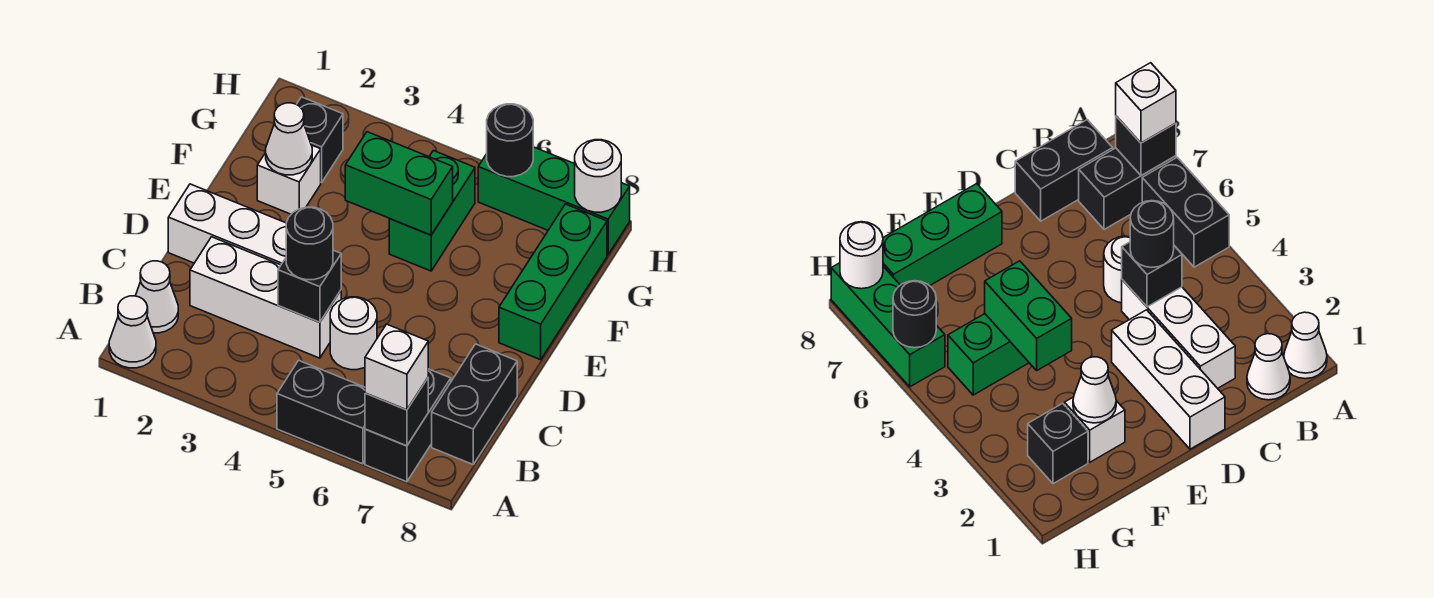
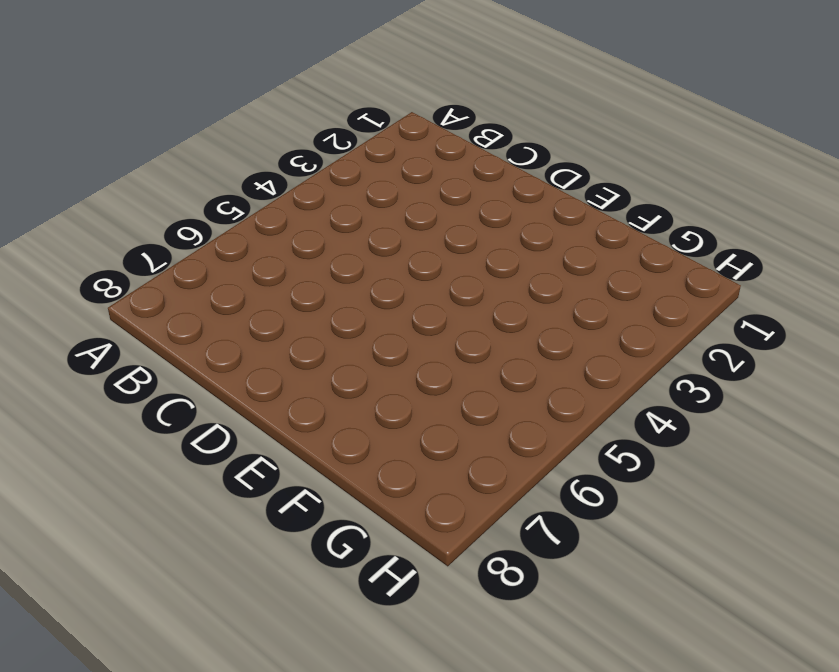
none -> white cone A1 level 1
none -> black brick A5:A6 level 1
none -> black brick A7:B7 level 1

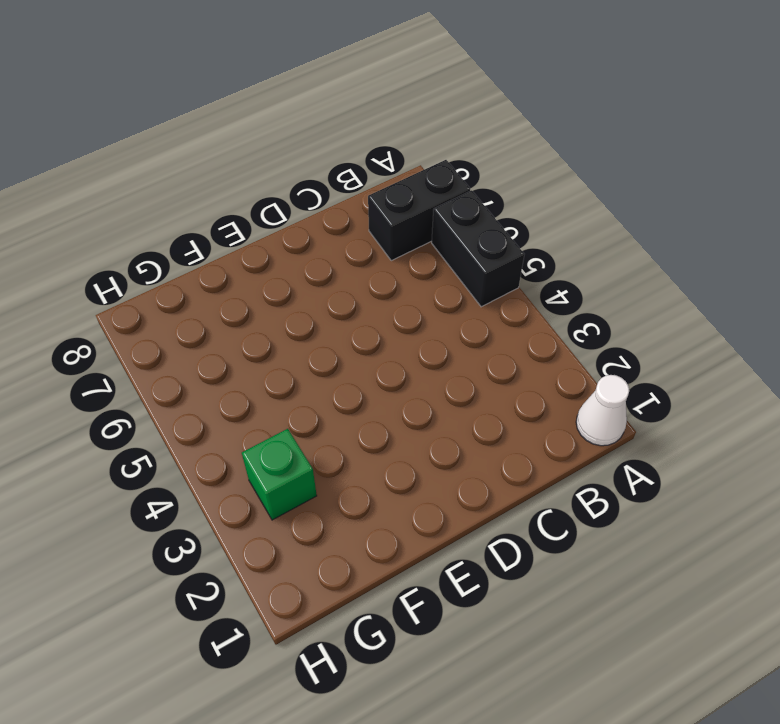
green brick G3 level 1 -> none
none -> white cone B1 level 1
none -> black brick B8:C8 level 1
none -> white brick C2:C4 level 1

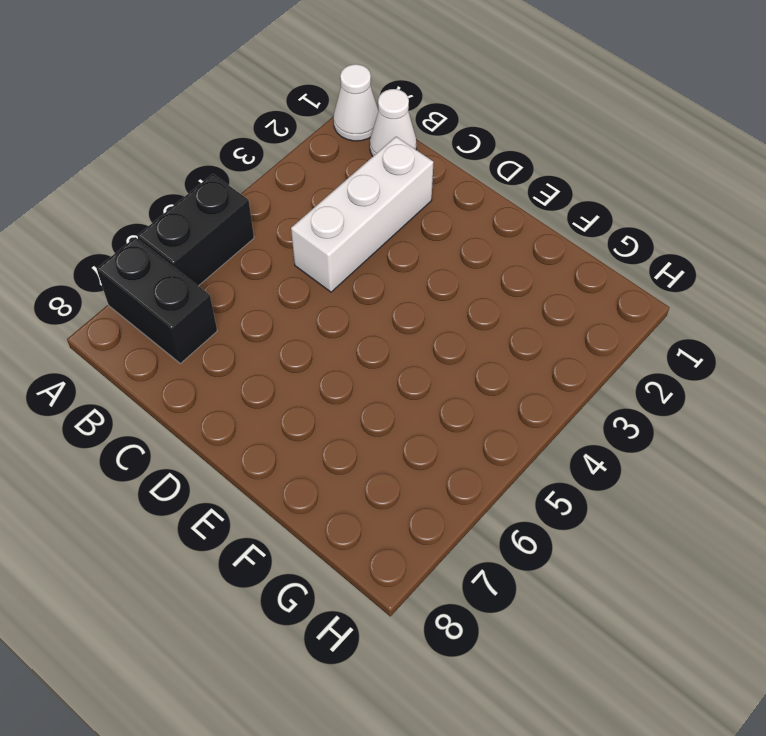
none -> black brick B8:C8 level 1
none -> white round brick C5 level 1
none -> white brick D1:D3 level 1

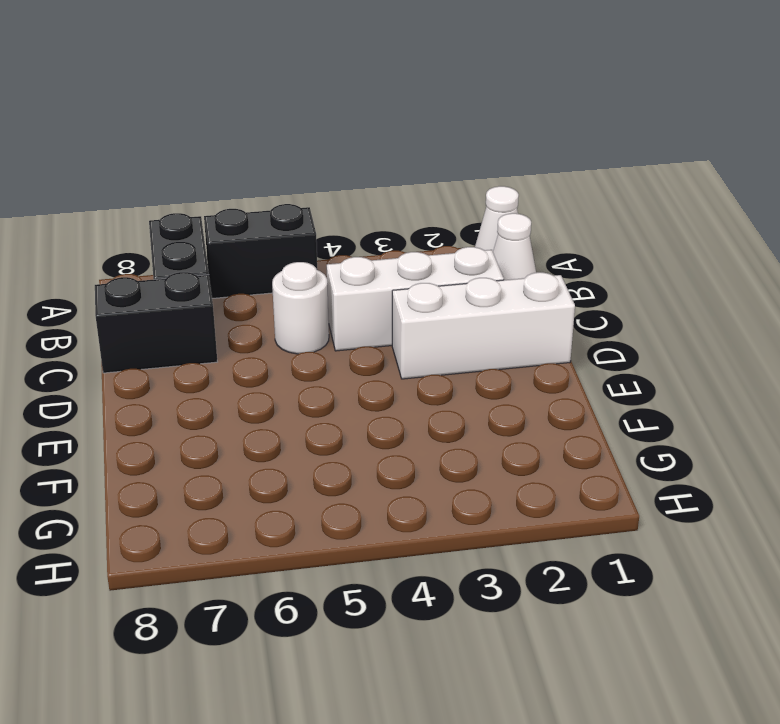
black brick C7:C8 level 1 -> black brick B8:C8 level 1
none -> green brick E8:G8 level 1
none -> white brick F2 level 1
none -> green brick F5:G5 level 1

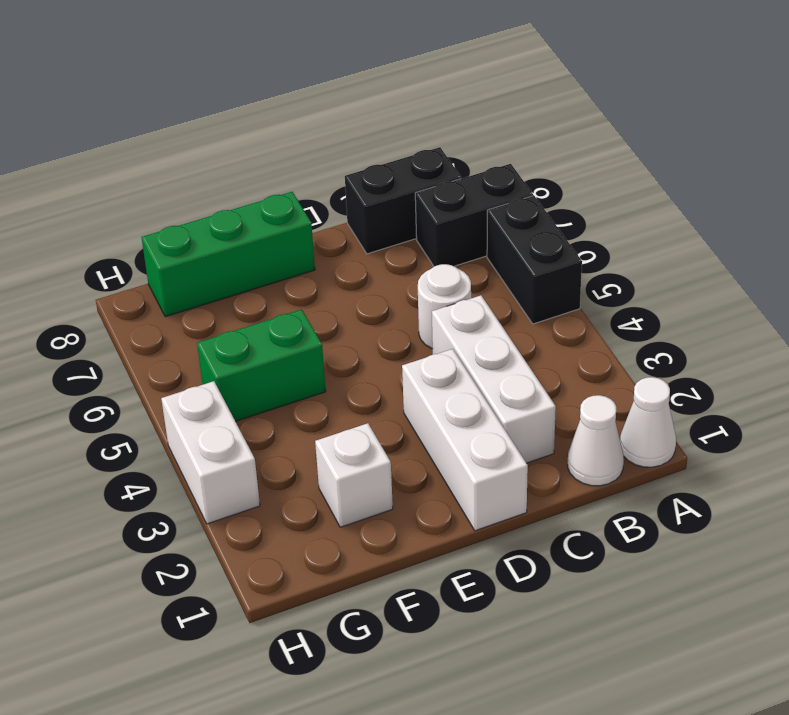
white brick H3:H4 level 1 -> none
none -> black brick G2 level 1
none -> green brick H6:H8 level 1
none -> black brick A7 level 2

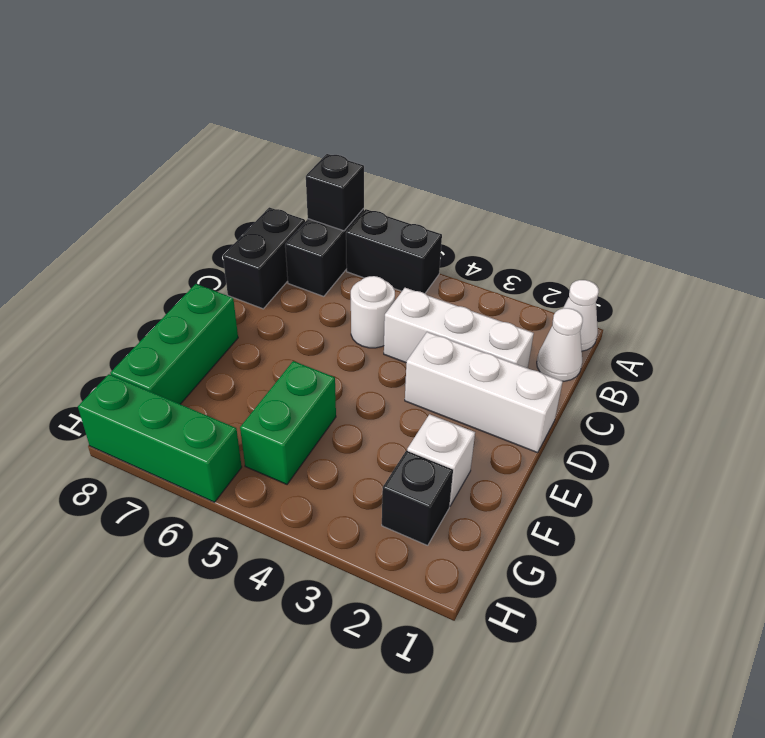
none -> black brick C4 level 2
none -> white cone F2 level 2
none -> green brick F4:F5 level 2

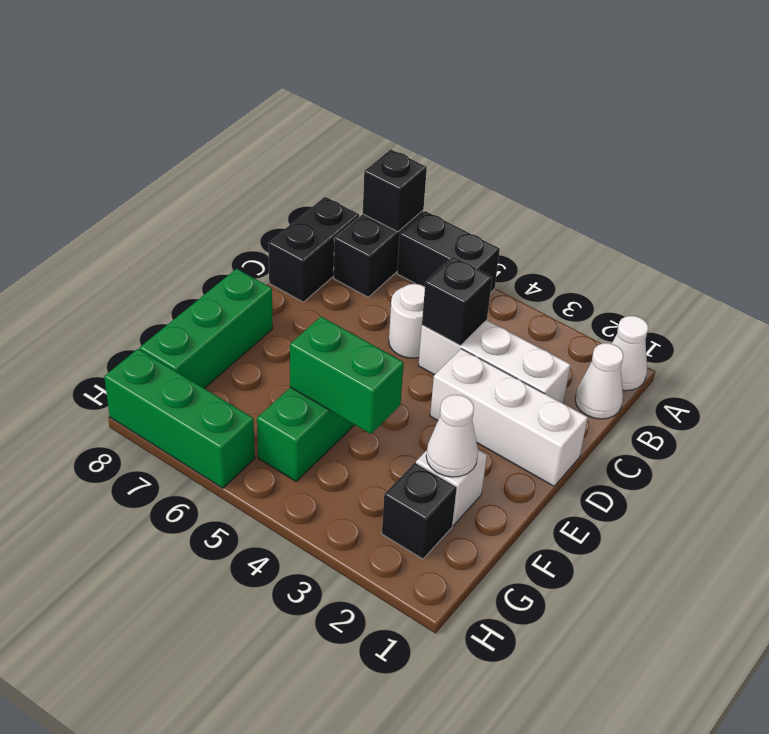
none -> black round brick H6 level 2
none -> white round brick H8 level 2
none -> white brick A7 level 3

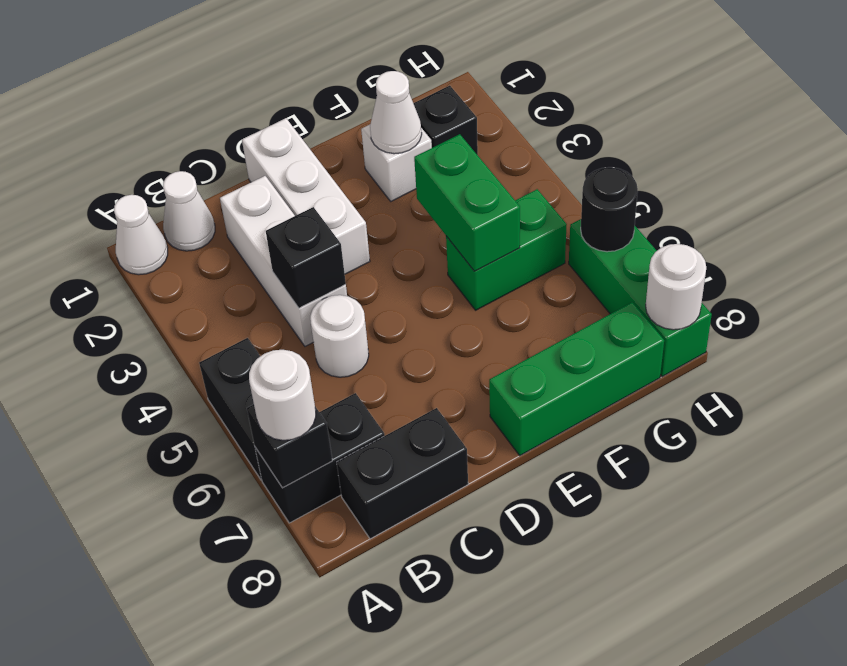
white round brick A7 level 3 -> white brick A7 level 3
none -> black round brick C4 level 3

